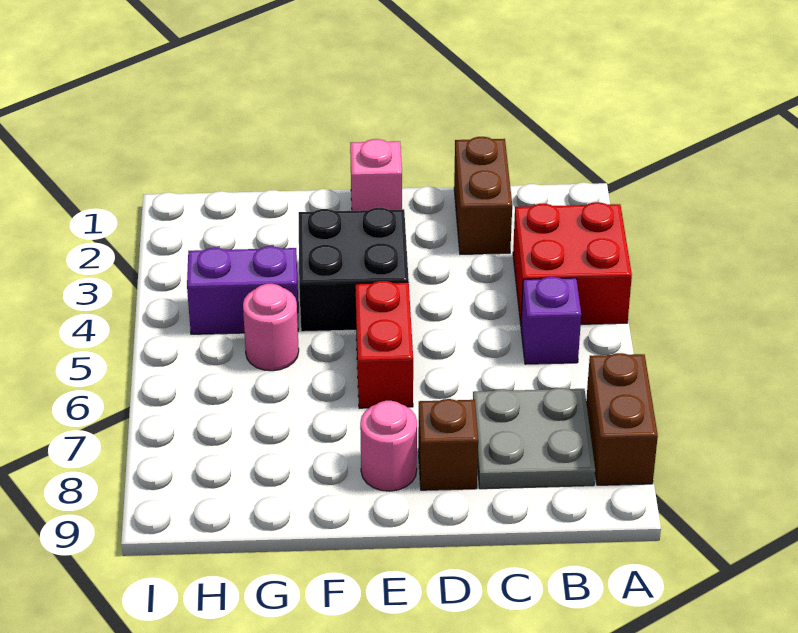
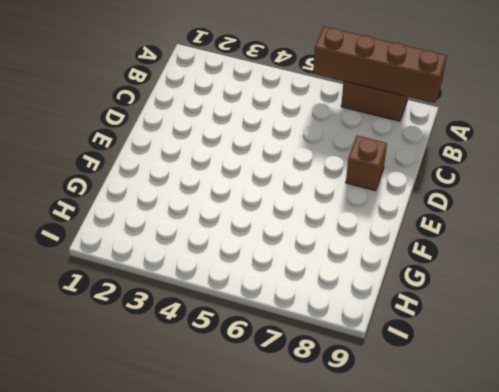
brown brick A6:A9 level 2 -> none
none -> red brick A3:B4 level 1
none -> purple brick B5 level 1
none -> grey plate B7:C8 level 1

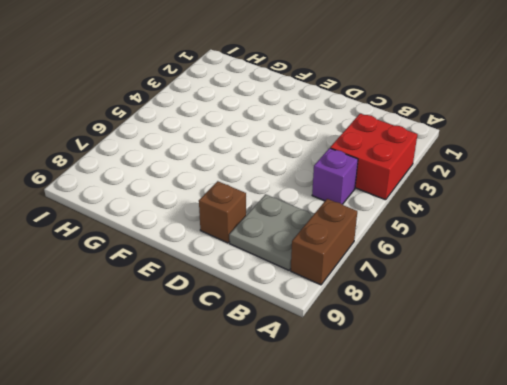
none -> brown brick C1:C2 level 1
none -> pink brick E1 level 1
none -> black brick E3:F4 level 1

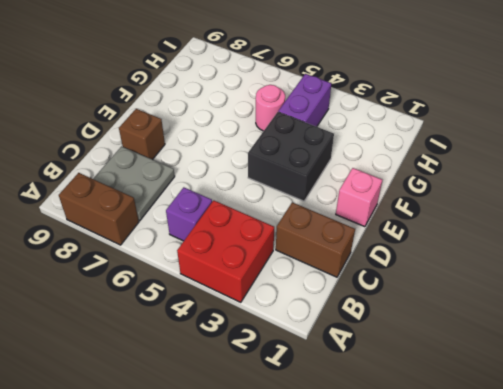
none -> red brick E5:E6 level 1
none -> pink round brick E8 level 1

